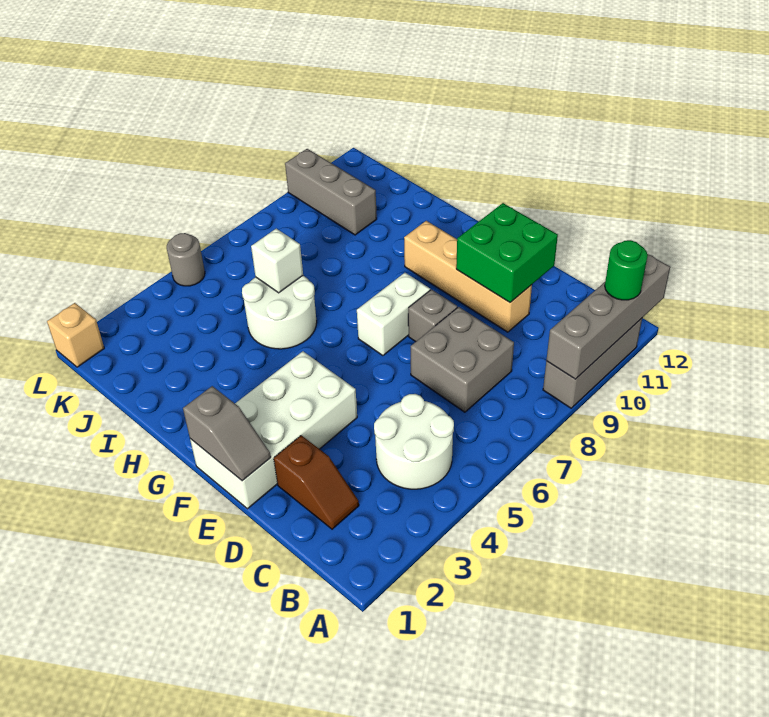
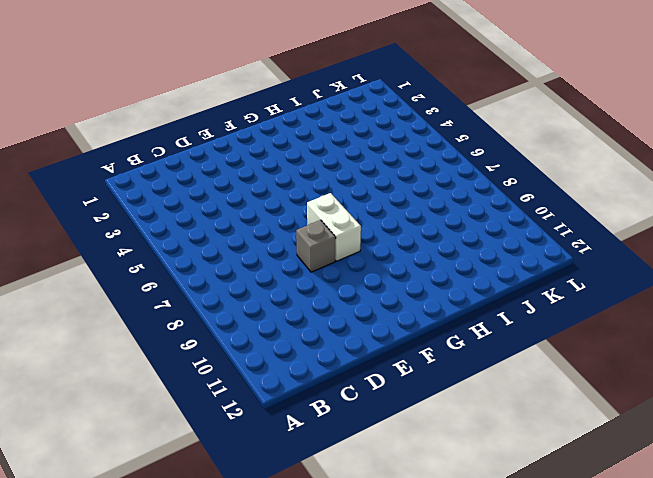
none -> grey brick A9:A11 level 1
none -> white round brick B4:C5 level 1
none -> brown slope C2:D2 level 1 top D

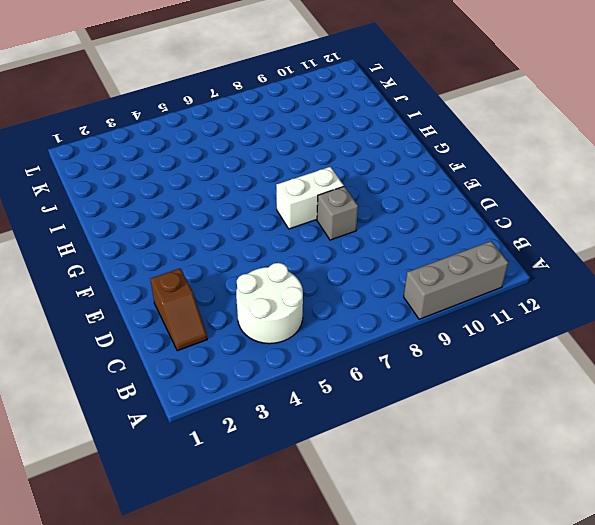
none -> grey brick C7:D8 level 1
none -> tan brick D10:G10 level 1
none -> white brick E1:F4 level 1

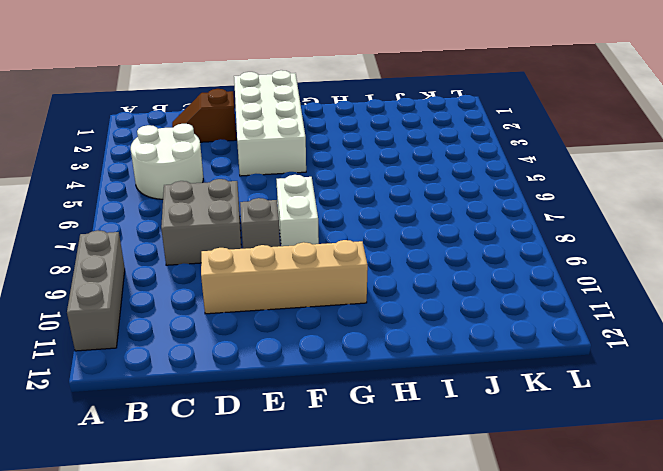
none -> white round brick H5:I6 level 1
none -> grey brick J10:L10 level 1
none -> tan brick L1 level 1

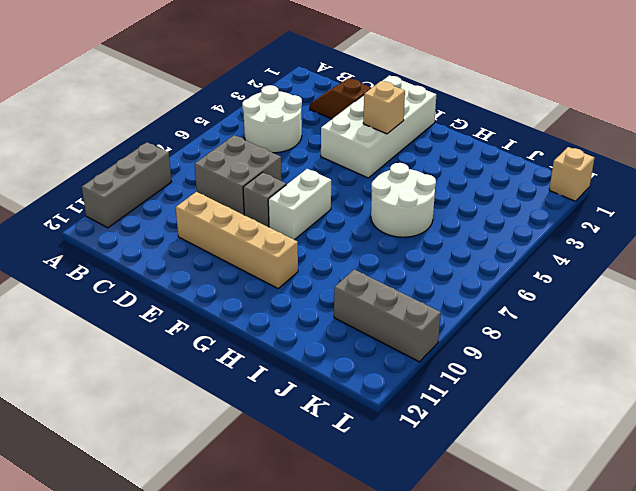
tan brick F3 level 2 -> none
none -> grey round brick L5 level 1
none -> grey brick A9:A12 level 2
none -> green brick D10:E11 level 2

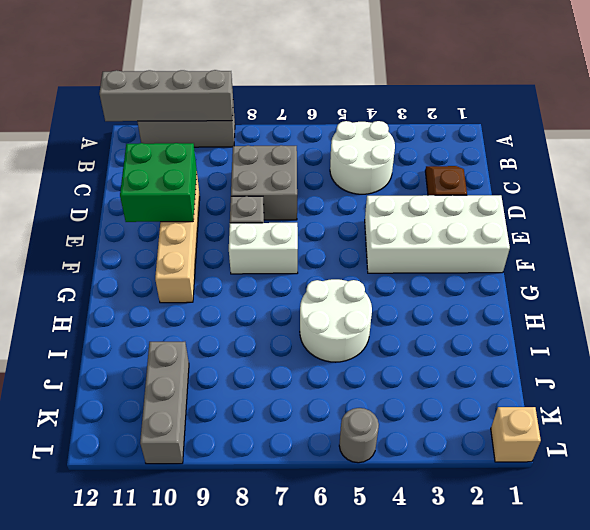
none -> grey slope E1:F1 level 2 top F
none -> white brick I6 level 2
none -> green round brick A11 level 3

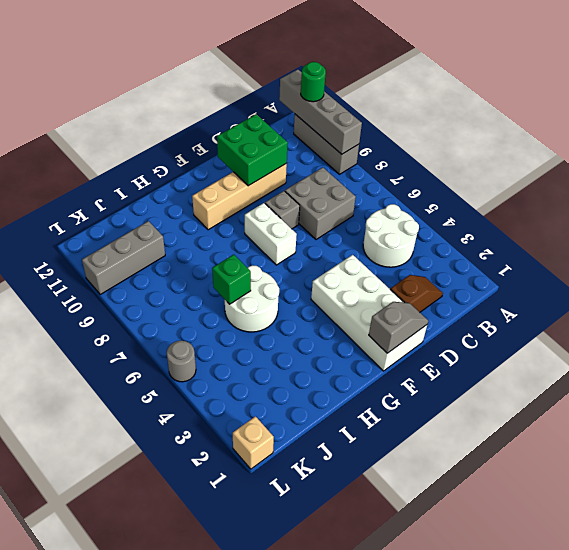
green brick I6 level 2 -> white brick I6 level 2

